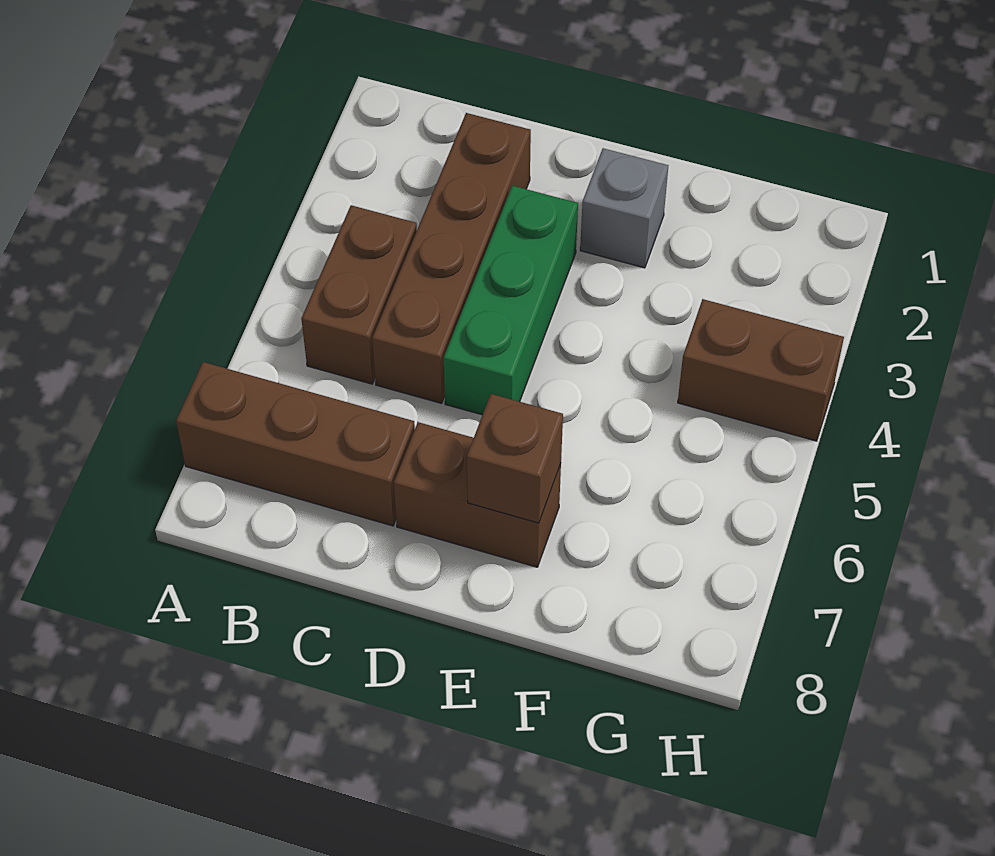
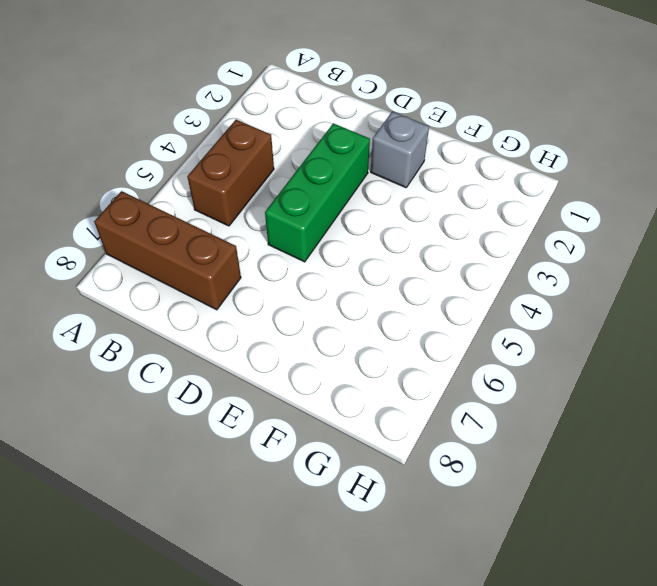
none -> brown brick C2:C5 level 1
none -> brown brick D7:E7 level 1

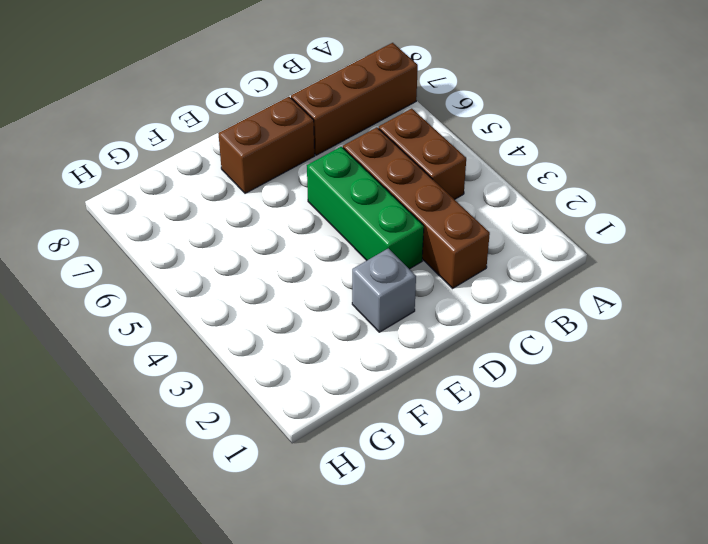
none -> brown brick G4:H4 level 1
none -> brown brick E7 level 2

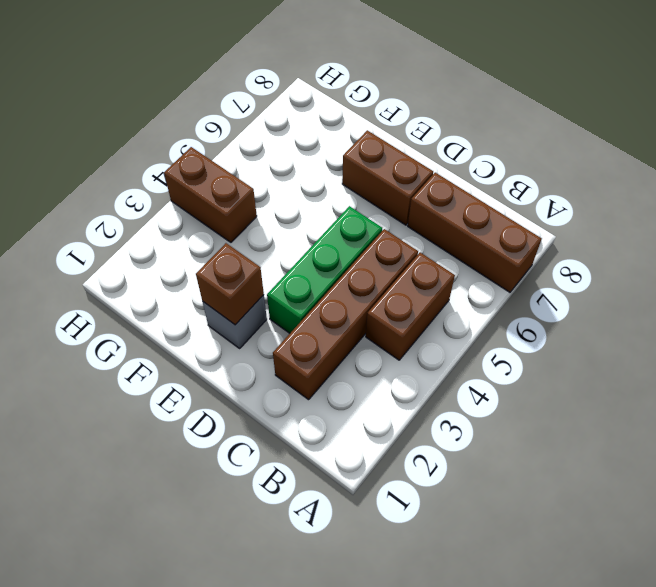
brown brick E2 level 2 -> brown brick E7 level 2

